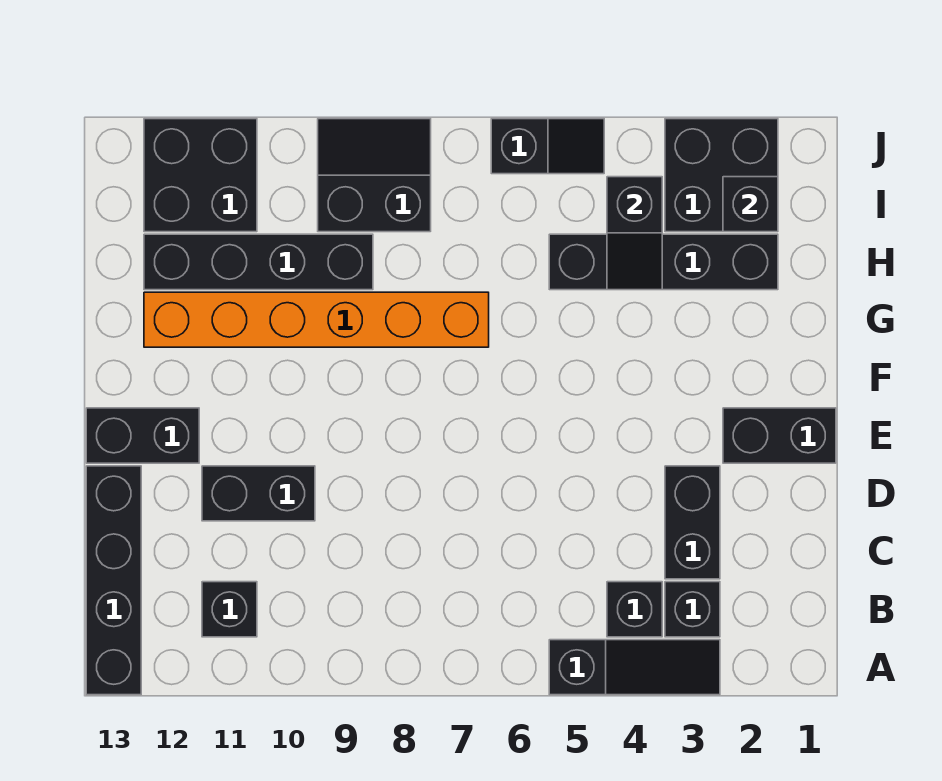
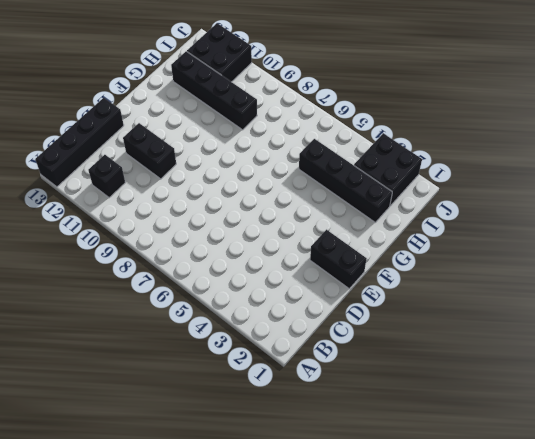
none -> black slope A3:A5 level 1 top 5
none -> black brick B3 level 1
none -> black brick B4 level 1

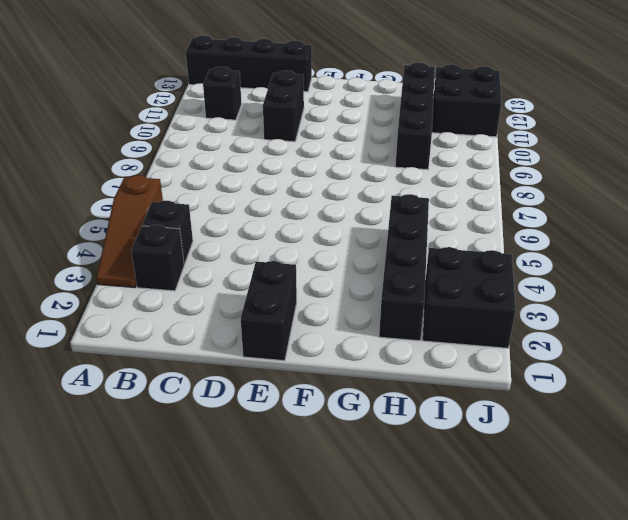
brown slope A3:A5 level 1 top 5 -> black slope A3:A5 level 1 top 5
none -> black brick C3:D3 level 1
none -> black brick E12:E13 level 1
none -> orange brick G7:G12 level 1

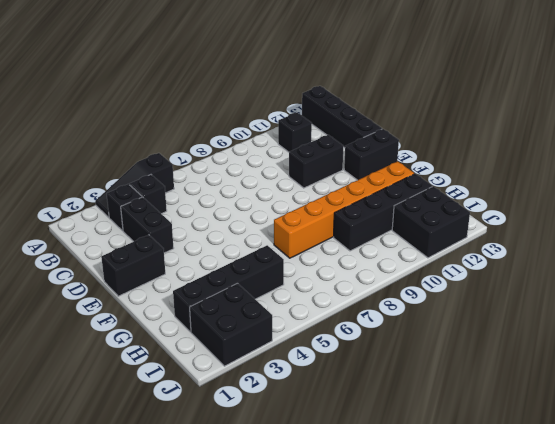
none -> black slope I8:J9 level 1 top I
none -> black slope J5:J6 level 1 top 6
none -> black slope H4:I4 level 2 top I

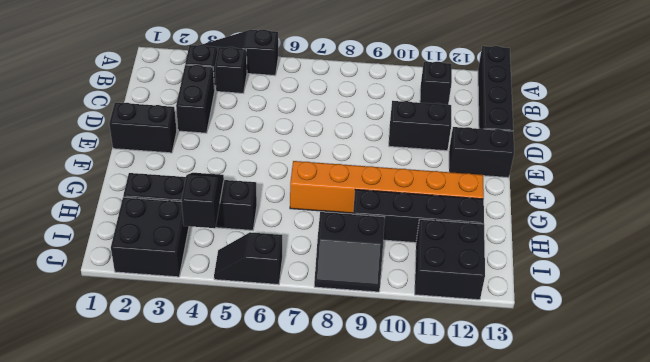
none -> black brick I2 level 2

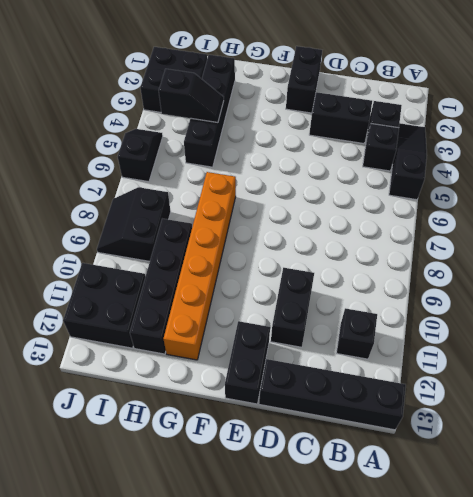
none -> black brick I2 level 2

